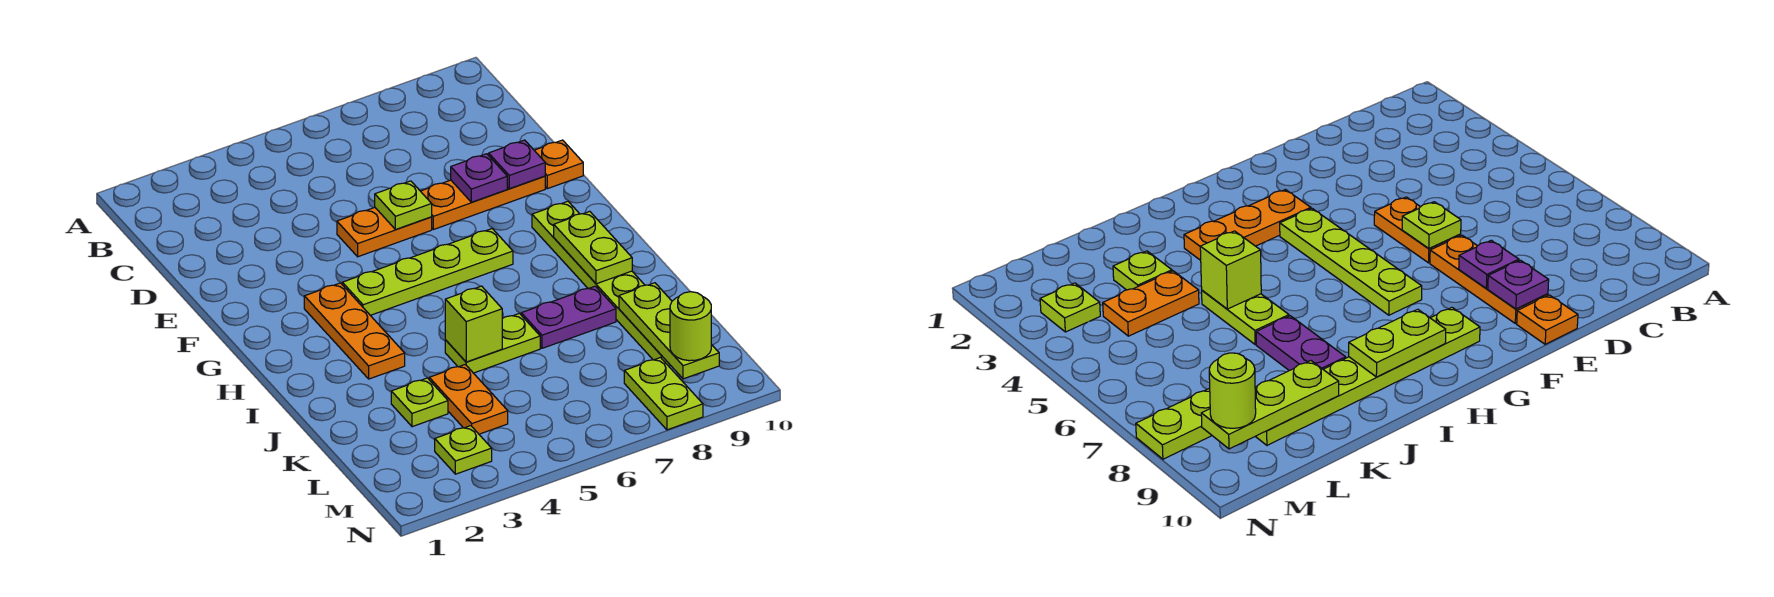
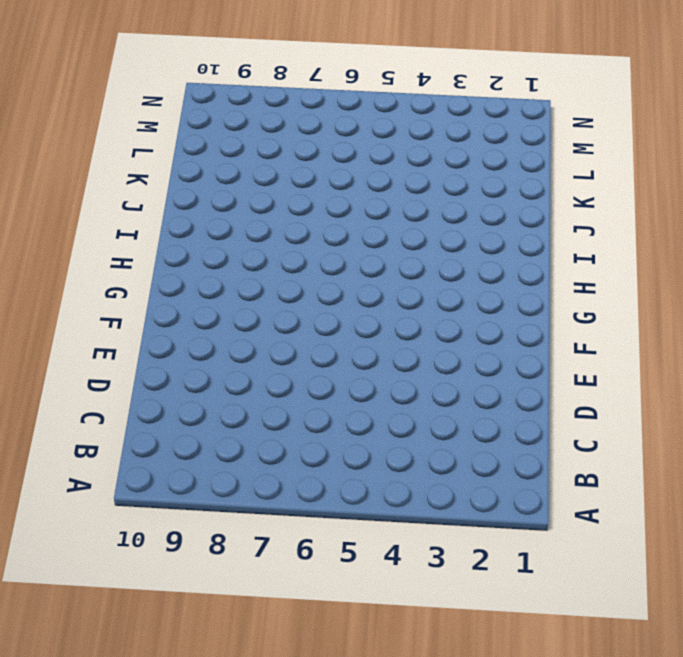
none -> orange plate E5:E6 level 1
none -> orange plate E7:E9 level 1
none -> orange plate E10 level 1

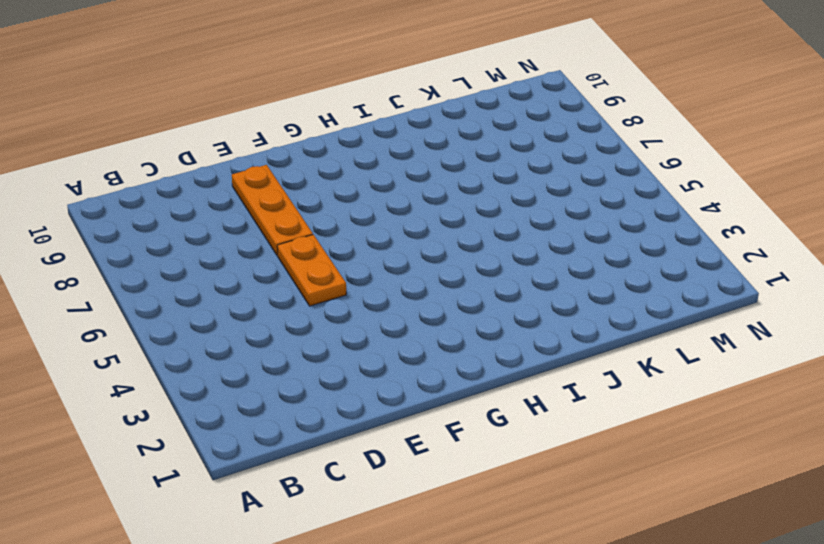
none -> orange plate E10 level 1
none -> orange plate G3:I3 level 1
none -> lime plate G4:G7 level 1

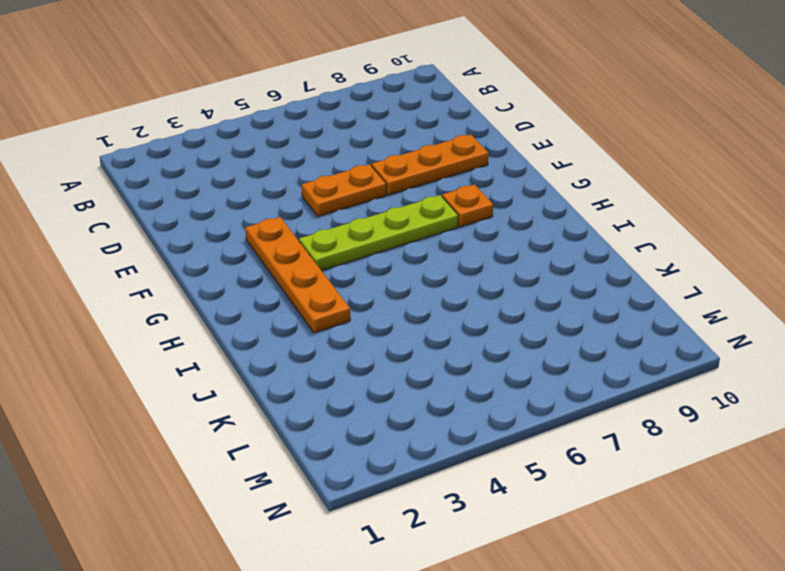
orange plate F3:I3 level 1 -> orange plate G3:I3 level 1
orange plate G8 level 1 -> orange plate E10 level 1
none -> lime plate G9:L9 level 1
none -> lime plate J5:J6 level 1
none -> purple plate J7:J8 level 1

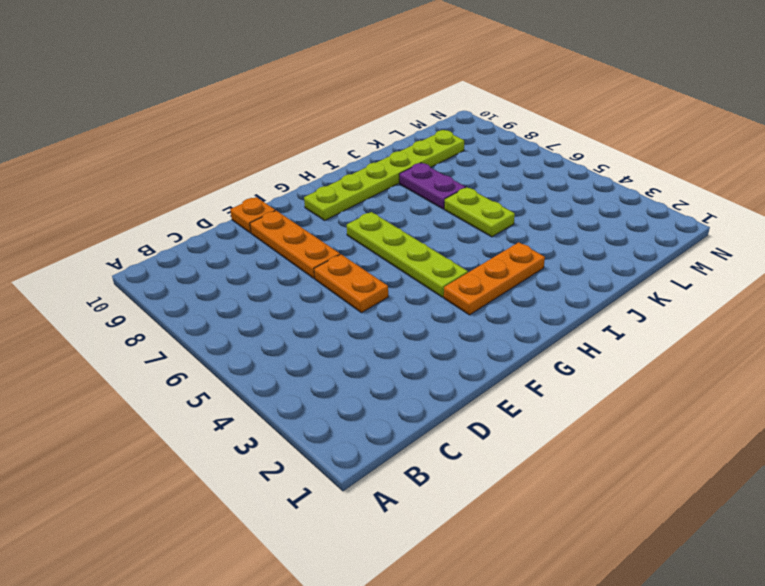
none -> lime plate K3 level 1
none -> orange plate K4:L4 level 1
none -> lime plate M3 level 1

